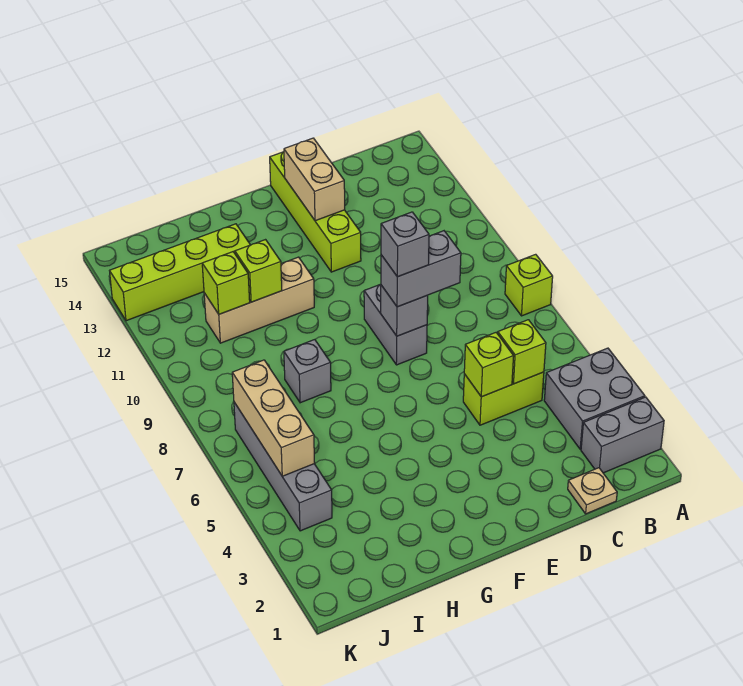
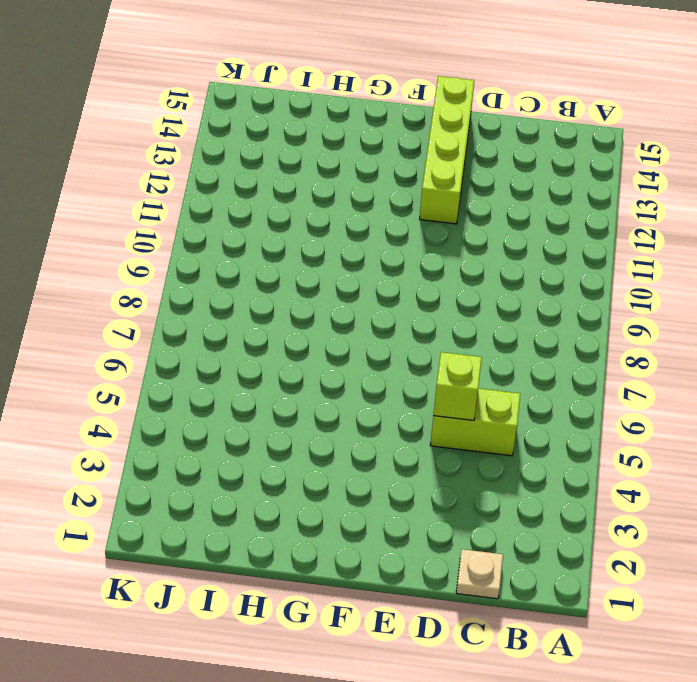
none -> grey brick A2:B2 level 1
none -> grey brick A3:B4 level 1
none -> lime brick A8 level 1

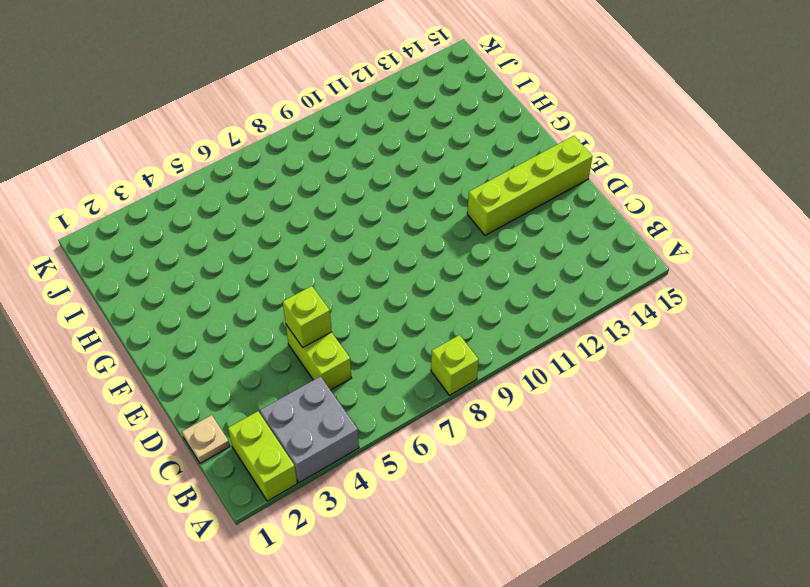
lime brick A2:B2 level 1 -> grey brick A2:B2 level 1
none -> grey brick E8:E9 level 1
none -> tan brick G11:I11 level 1
none -> grey brick H8 level 1

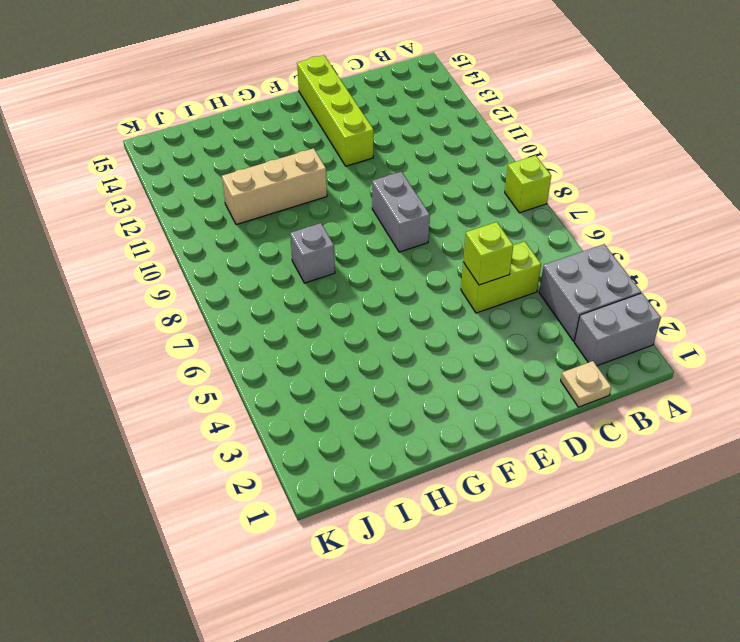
none -> lime brick H13:K13 level 1
none -> grey brick J4:J7 level 1
none -> lime brick C5 level 2

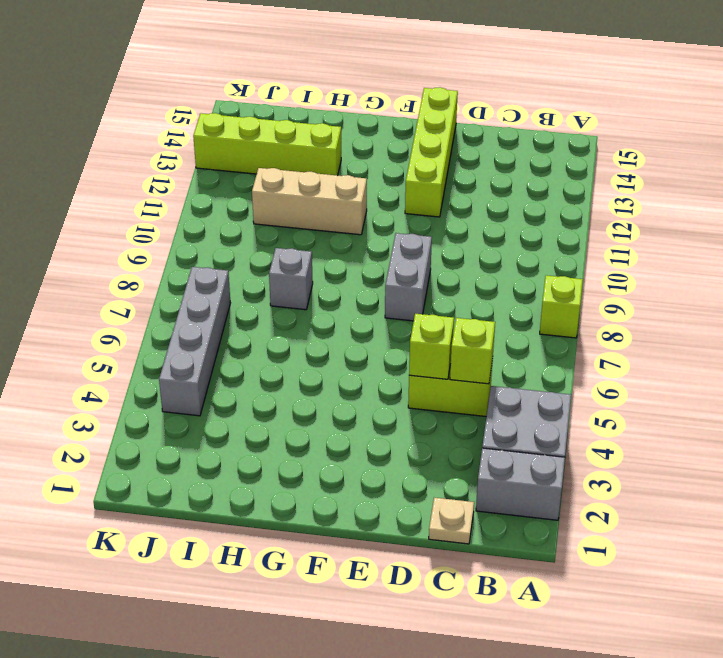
none -> grey brick E8 level 2
none -> tan brick E13:E14 level 2
none -> lime brick H11 level 2

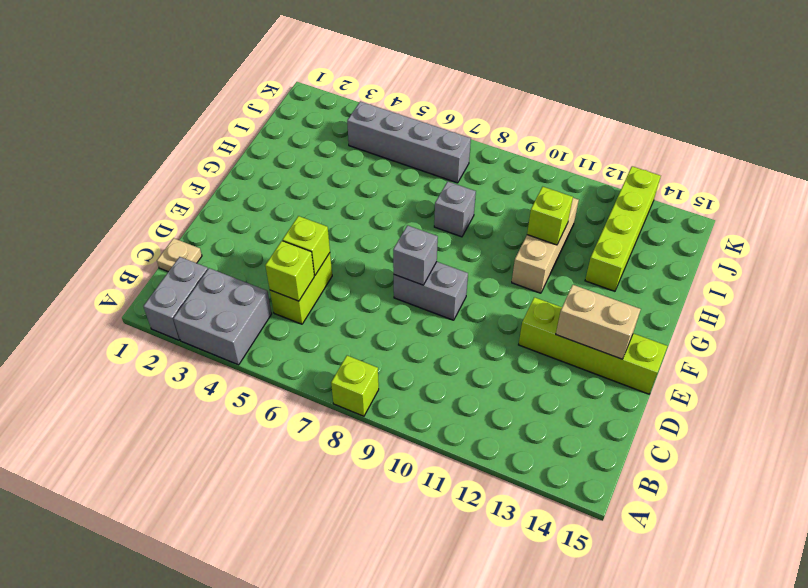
none -> lime brick I11 level 2
none -> tan brick J5:J7 level 2
none -> grey brick D8:E8 level 3

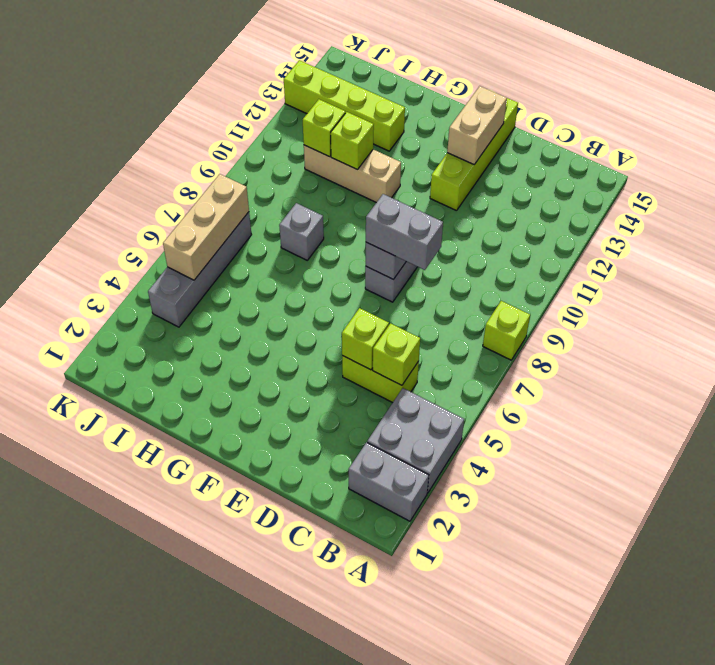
none -> tan plate C1 level 1
none -> grey brick E8 level 4

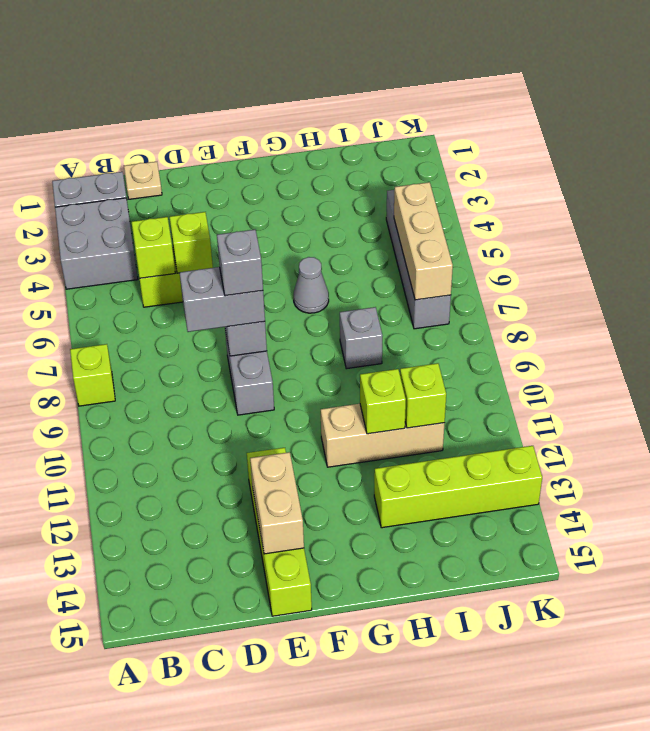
grey cone G6 level 1 -> none

